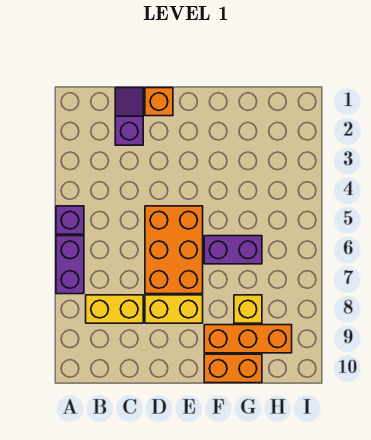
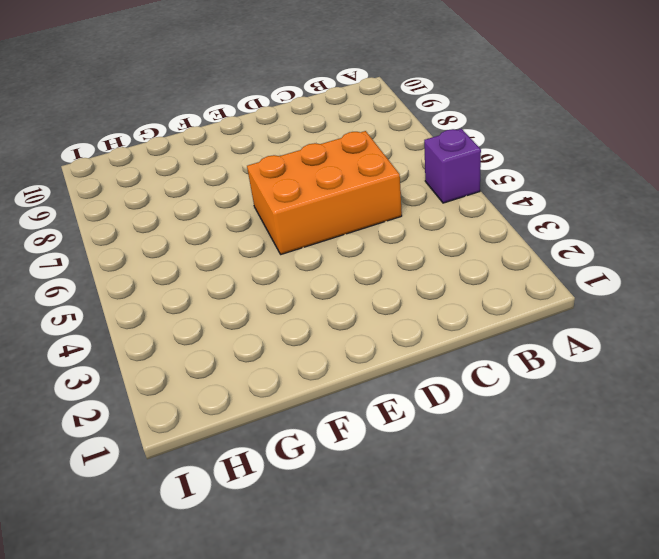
orange brick C5:E6 level 1 -> orange brick D5:E7 level 1
none -> purple brick A6:A7 level 1
none -> yellow brick B8:C8 level 1

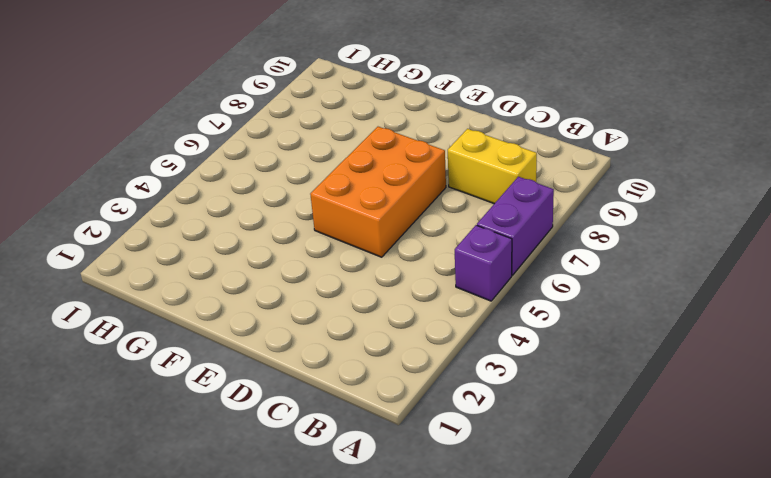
none -> purple slope C1:C2 level 1 top 2
none -> orange brick D1 level 1

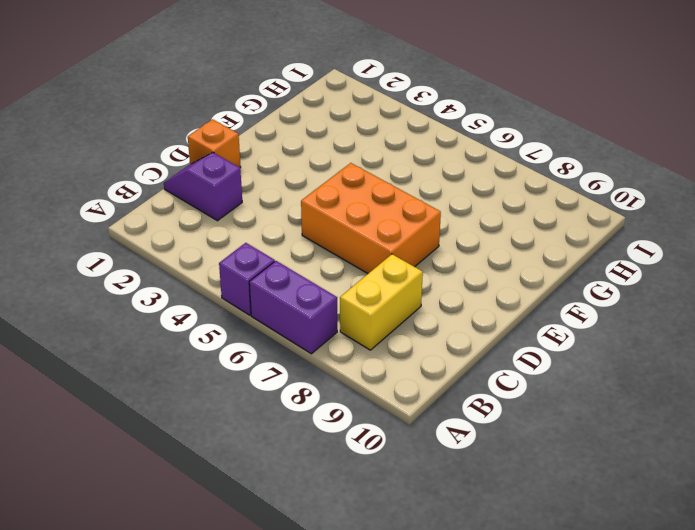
none -> yellow brick D8:E8 level 1
none -> purple brick F6:G6 level 1

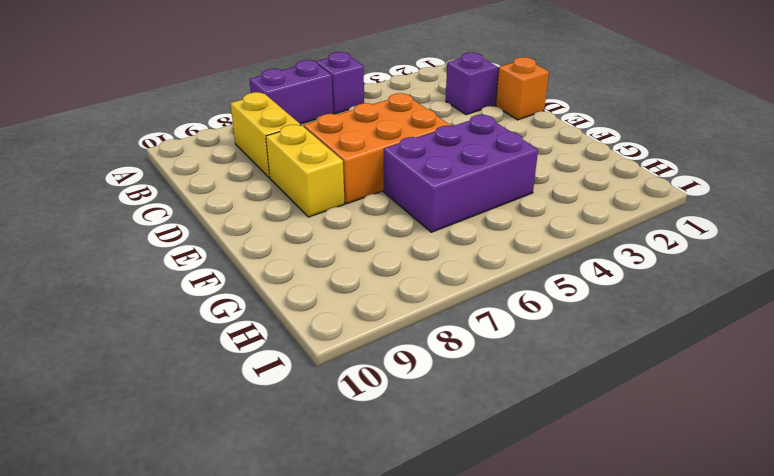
purple brick F4:G6 level 1 -> purple brick F6:G6 level 1
none -> orange brick F9:H9 level 1
none -> orange brick F10:G10 level 1

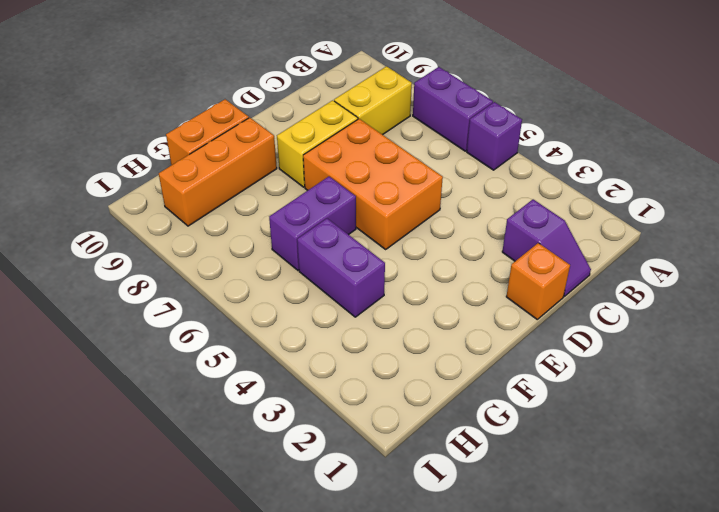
purple brick G4:G5 level 1 -> none
none -> yellow brick G8 level 1

